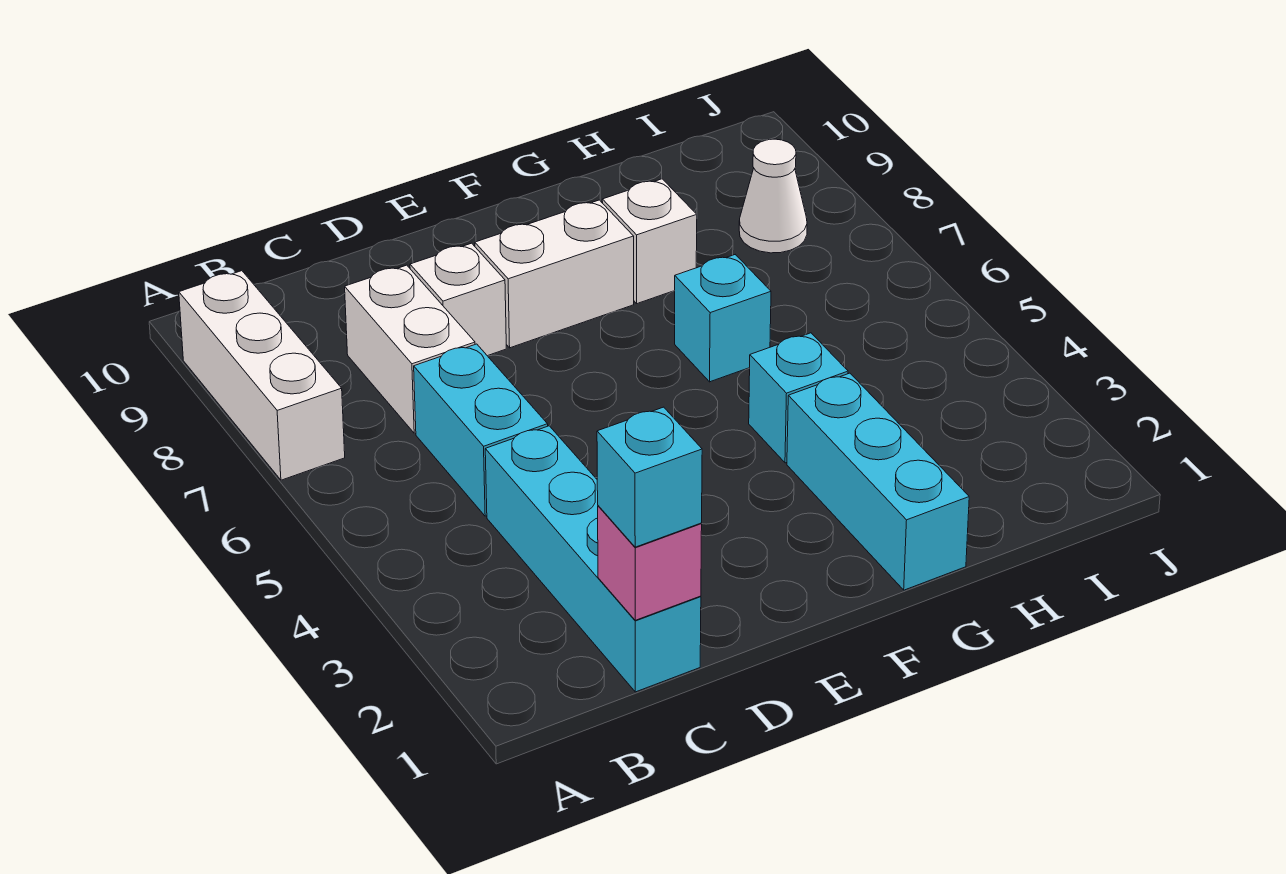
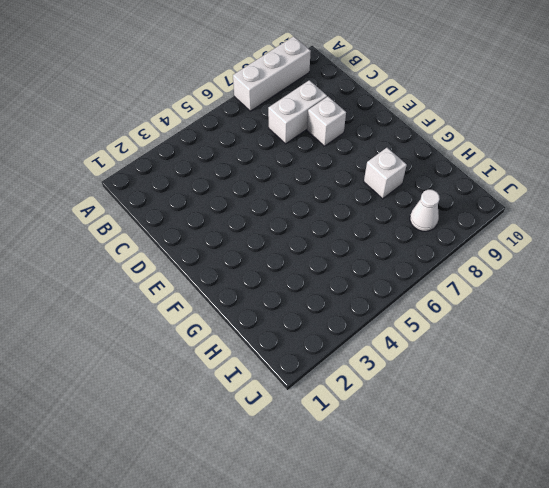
none -> cyan brick C1:C4 level 1
none -> cyan brick C5:C6 level 1
none -> white brick E8:F8 level 1

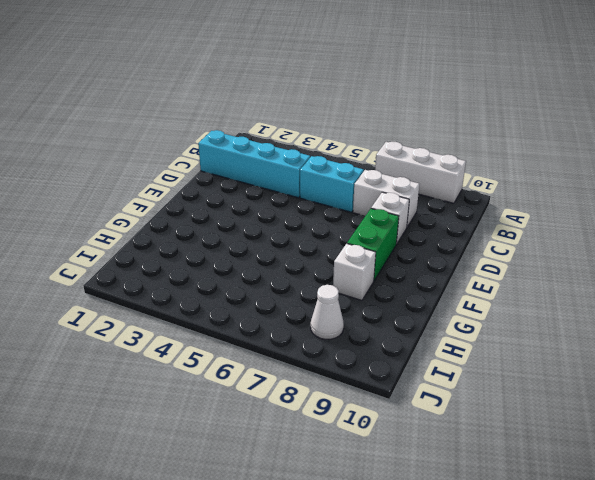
green brick E8:F8 level 1 -> white brick E8:F8 level 1
none -> cyan brick G1:G3 level 1
none -> cyan brick G4 level 1
none -> cyan brick G6 level 1

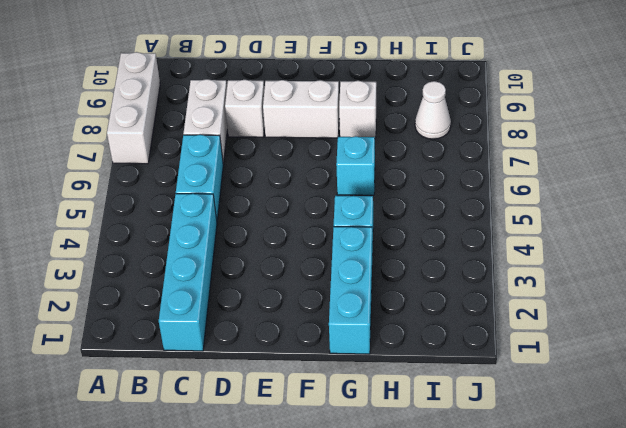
none -> pink brick C1 level 2
none -> cyan brick C1 level 3

